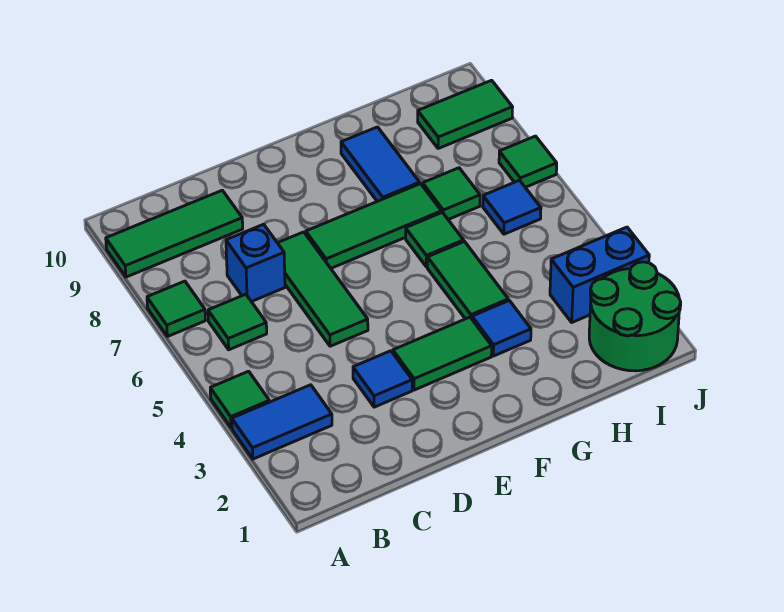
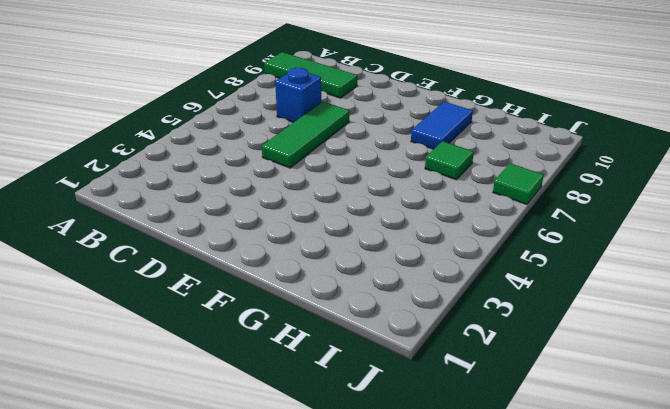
none -> blue tile A3:B3 level 1
none -> green tile A4 level 1
none -> green tile A7 level 1

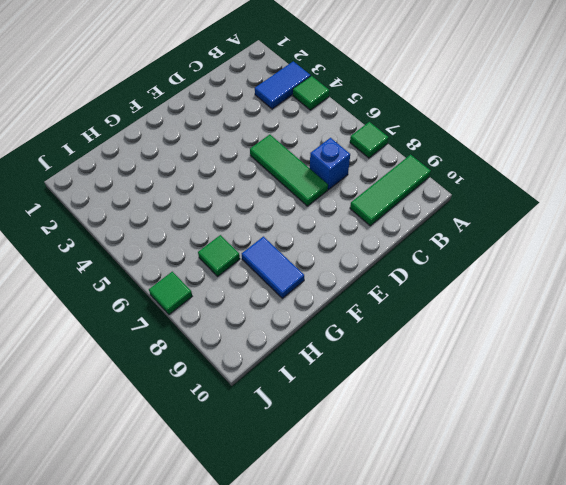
none -> green tile B6 level 1
none -> blue tile D3 level 1
none -> green tile E3:F3 level 1

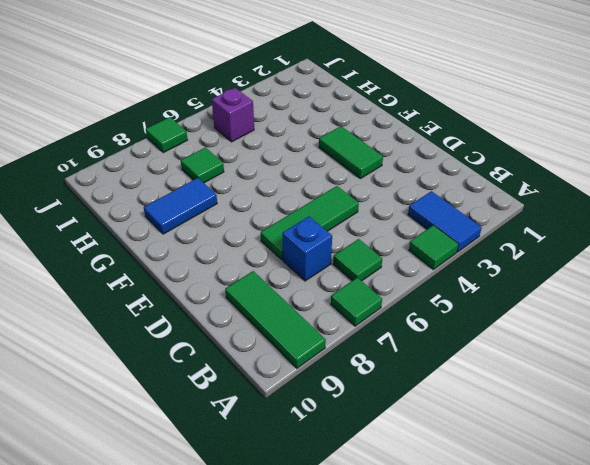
purple brick I5 level 1 -> none
none -> blue tile D3 level 1
none -> green tile E7:G7 level 1
none -> blue tile G3 level 1

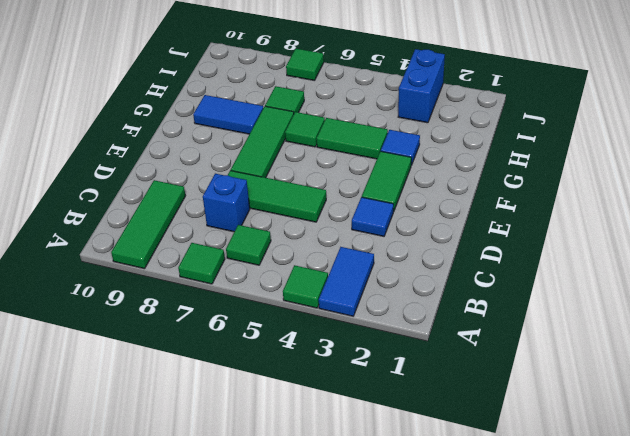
none -> green round brick I1:J2 level 1
none -> blue tile I6 level 1
none -> green tile I9:J9 level 1

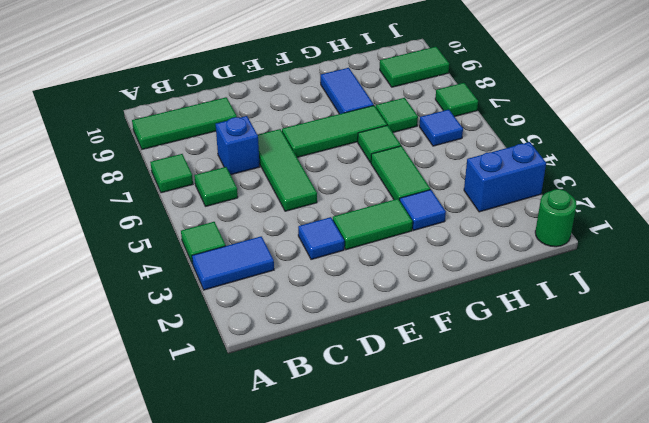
green round brick J1 level 1 -> green round brick I1:J2 level 1

